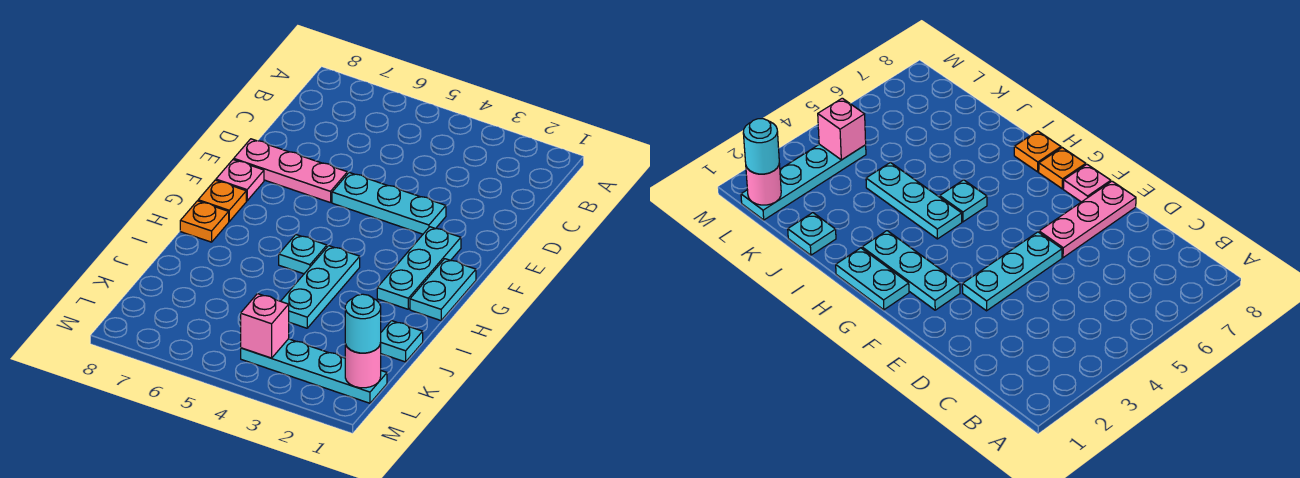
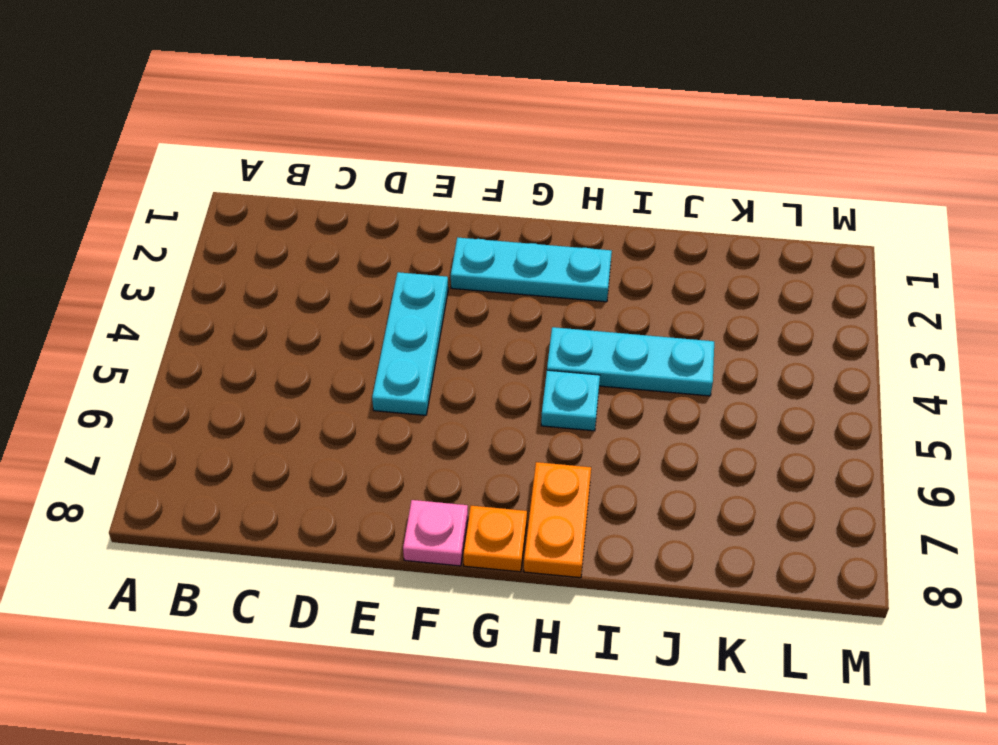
orange plate H7:H8 level 1 -> orange plate H8 level 1
none -> pink plate E6:E8 level 1
none -> cyan plate G1:H1 level 1
none -> cyan plate J1 level 1

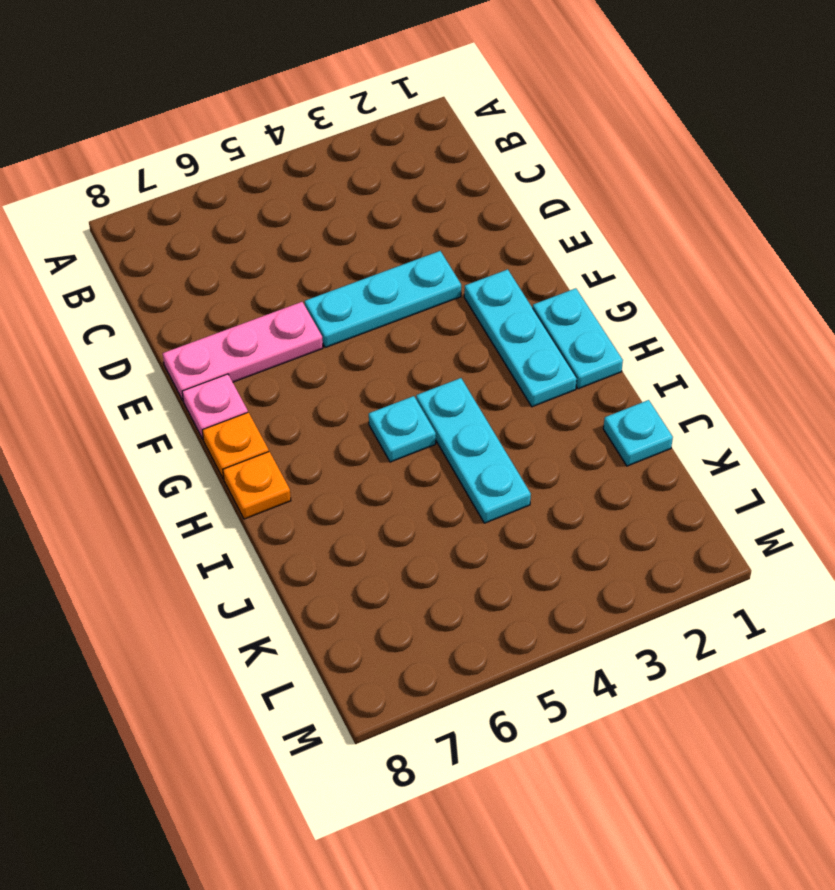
none -> cyan plate L1:L4 level 1
none -> pink round brick L1 level 2
none -> pink brick L4 level 2

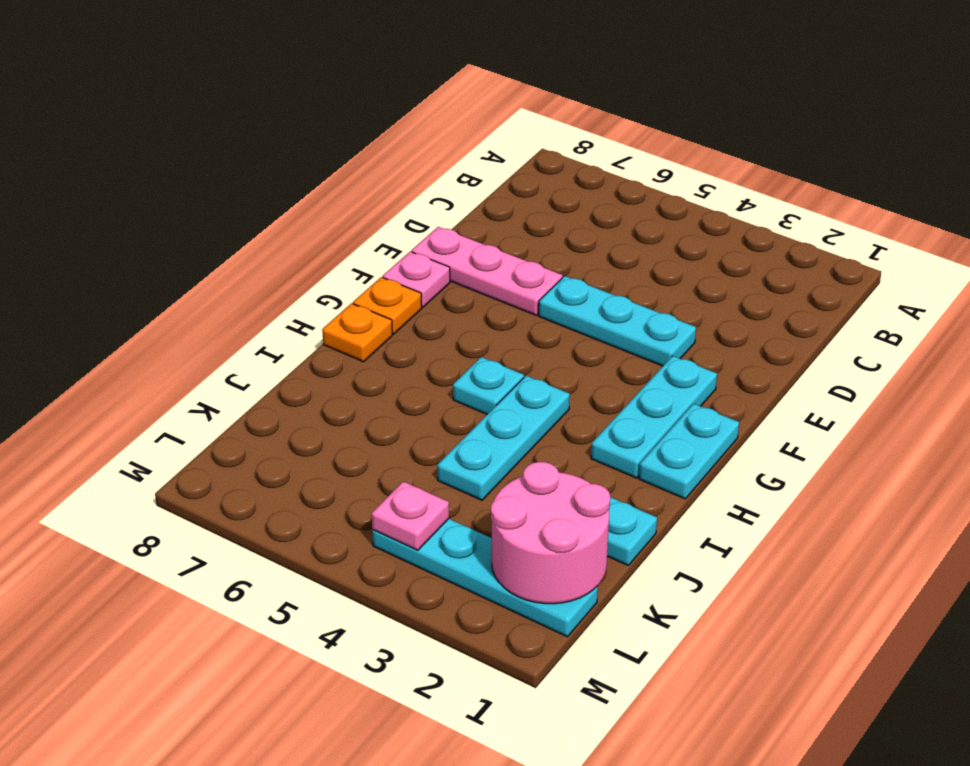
pink round brick K1:L2 level 2 -> pink round brick L1 level 2
pink plate L4 level 2 -> pink brick L4 level 2
none -> cyan round brick L1 level 3

